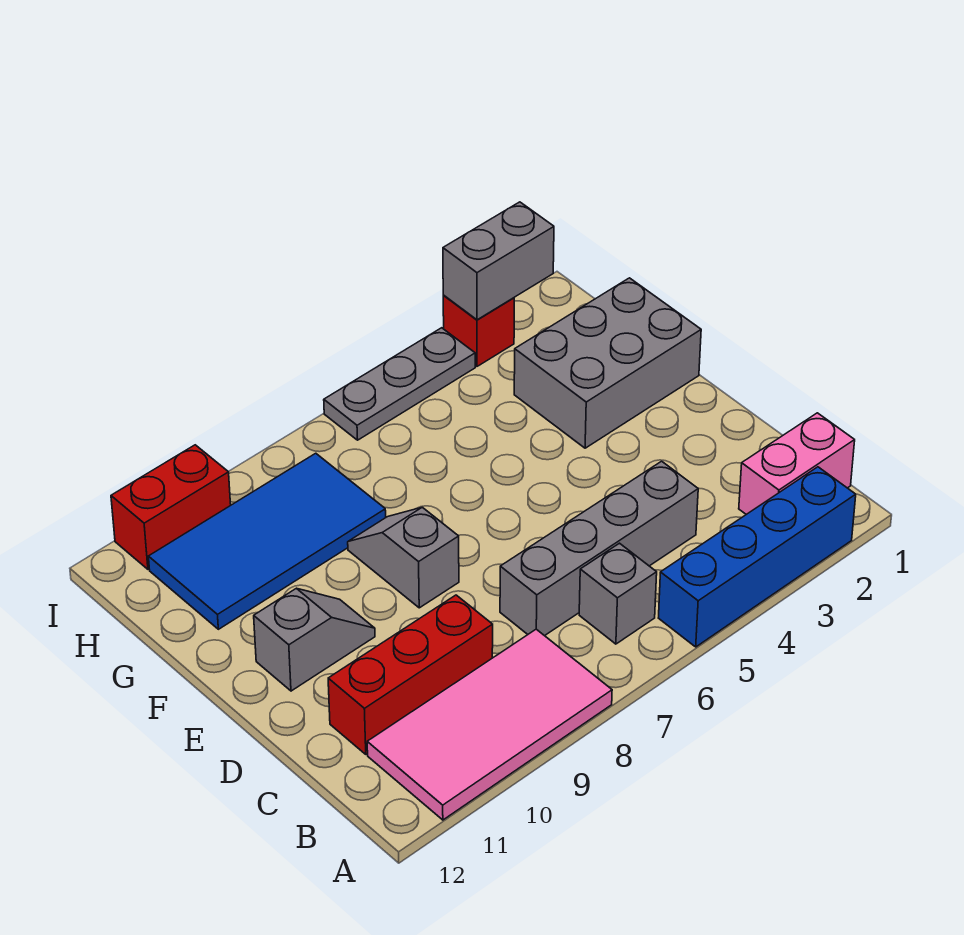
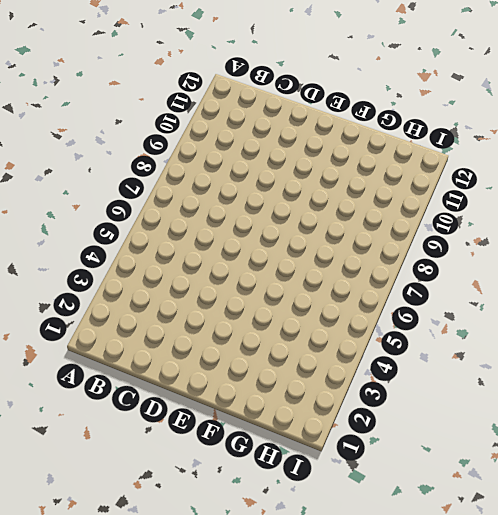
none -> blue brick A2:A5 level 1
none -> pink tile A8:B11 level 1
none -> pink brick B1:B2 level 1

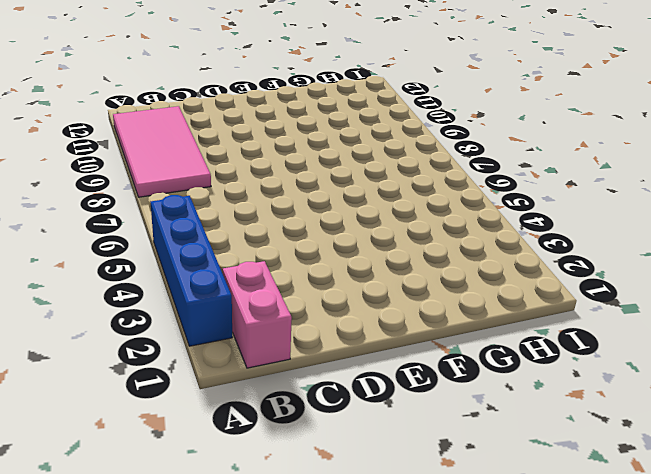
none -> grey brick B6 level 1
none -> grey brick C4:C7 level 1
none -> red brick C9:C11 level 1

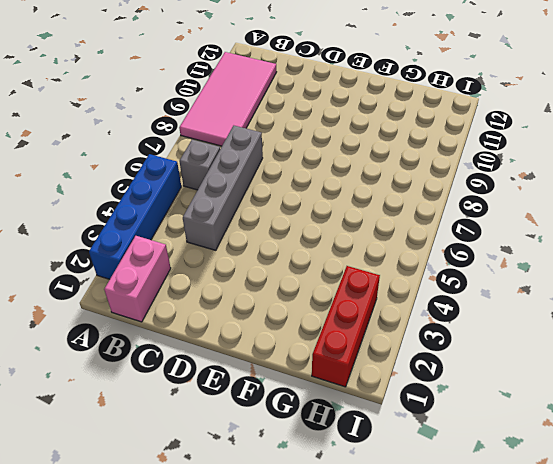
red brick H1:H3 level 1 -> red brick C9:C11 level 1
none -> grey slope E8:F8 level 1 top E
none -> grey slope E10:E11 level 1 top 11
none -> grey brick F1:G3 level 1

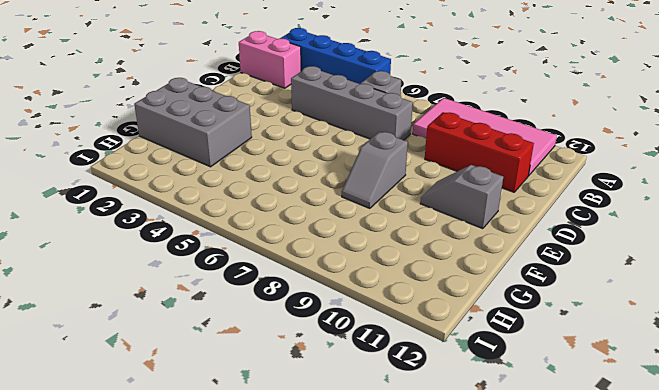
none -> blue tile G8:H11 level 1
none -> red brick I3 level 1
none -> grey plate I4:I6 level 1

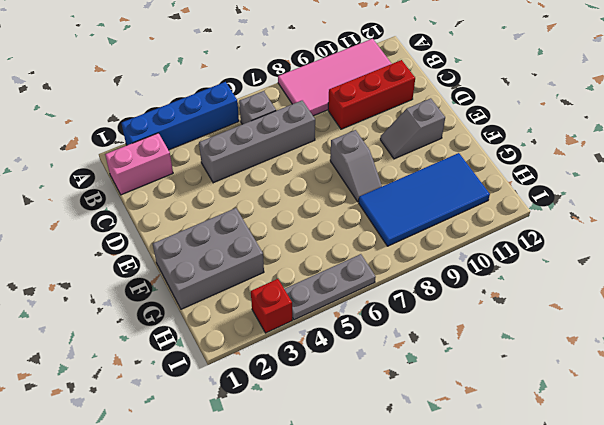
none -> red brick I10:I11 level 1
none -> grey brick I2:I3 level 2

